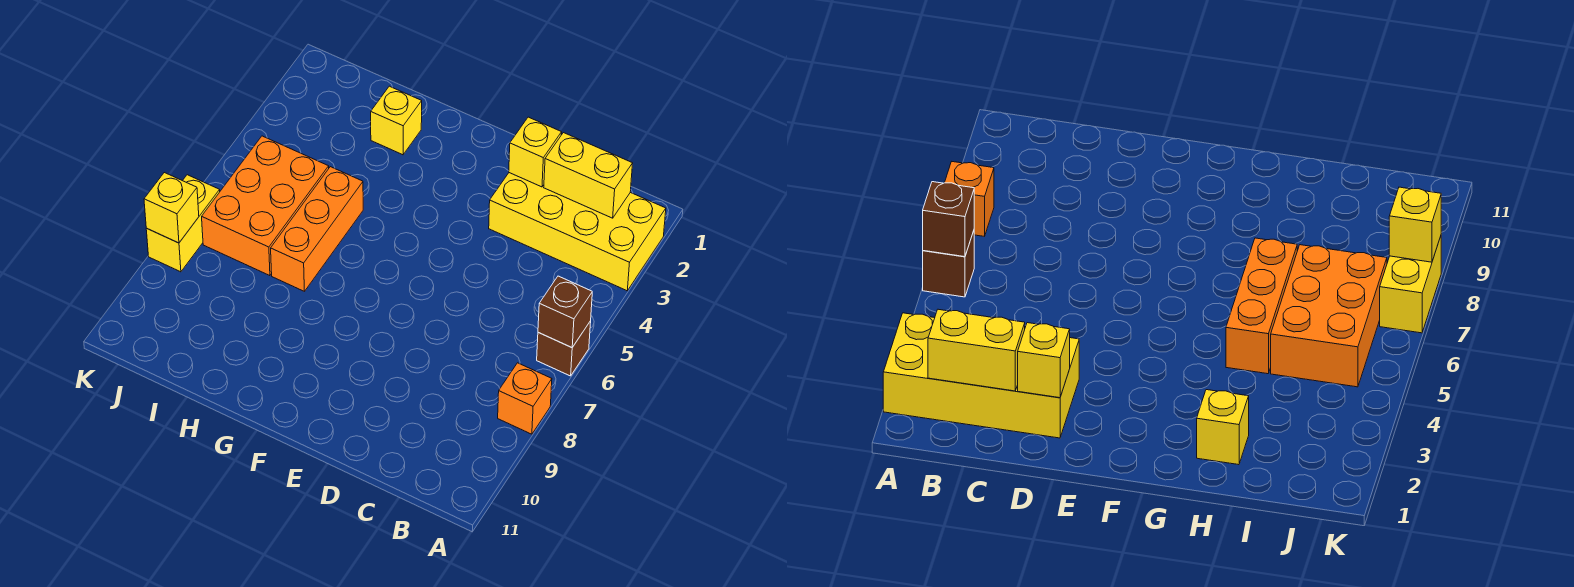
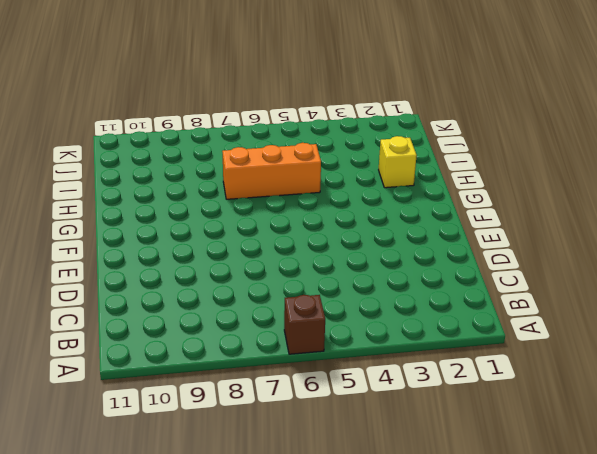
none -> yellow brick A2:D3 level 1
none -> orange brick A8 level 1

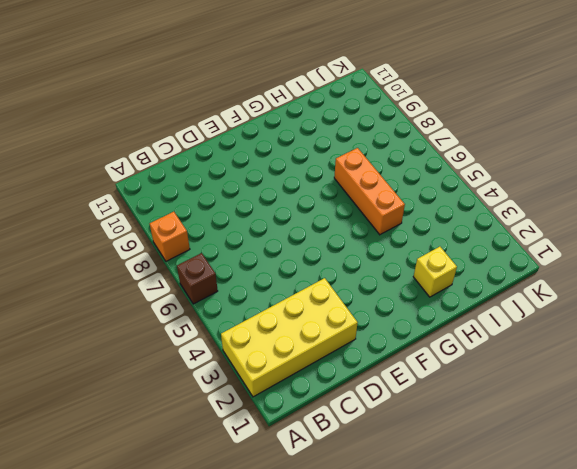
none -> orange brick I5:J7 level 1
none -> yellow brick K7:K8 level 1

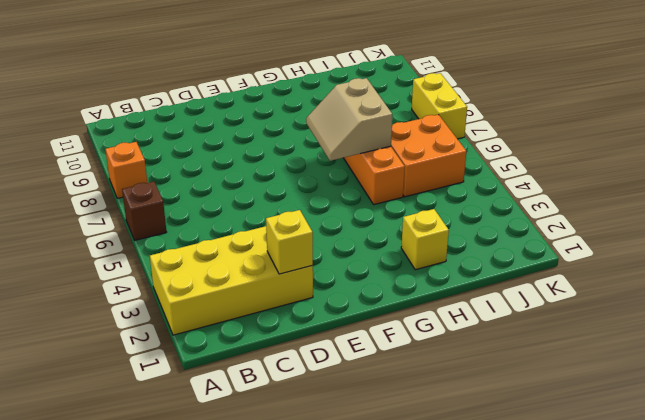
tan slope G6:H7 level 2 top H -> none
orange brick I5:J6 level 1 -> orange brick I5:J7 level 1
none -> brown brick A6 level 2
none -> yellow brick B2:C2 level 2

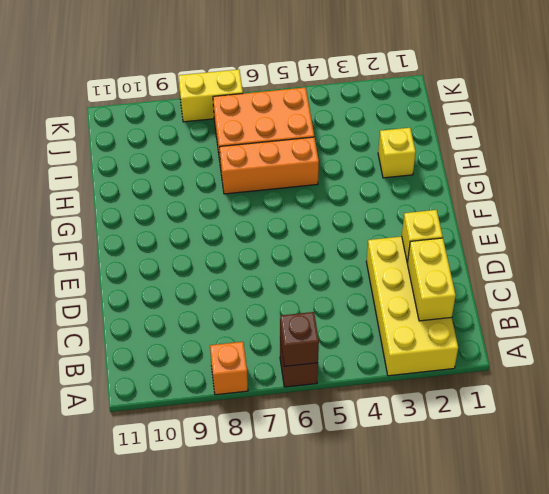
none -> yellow brick K8 level 2

